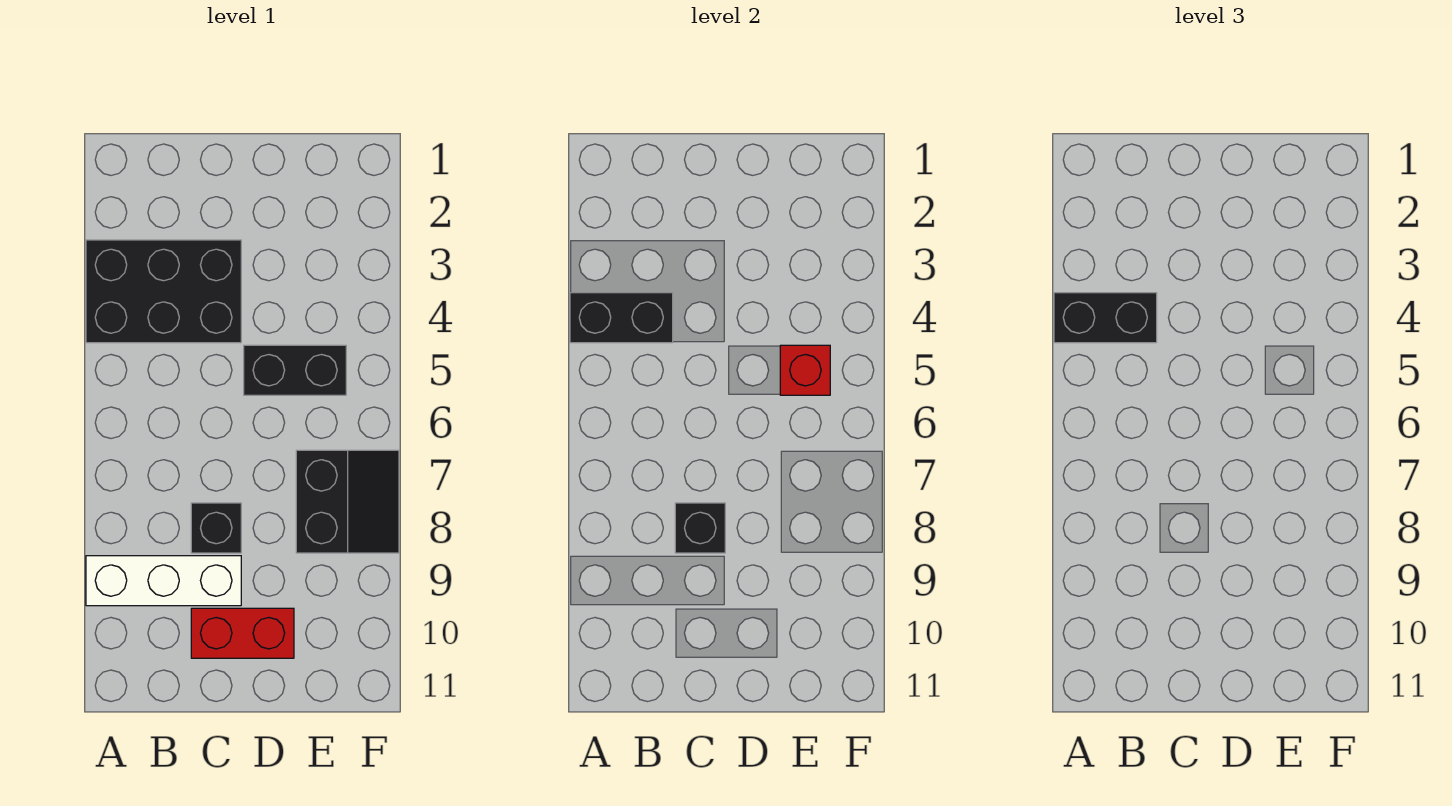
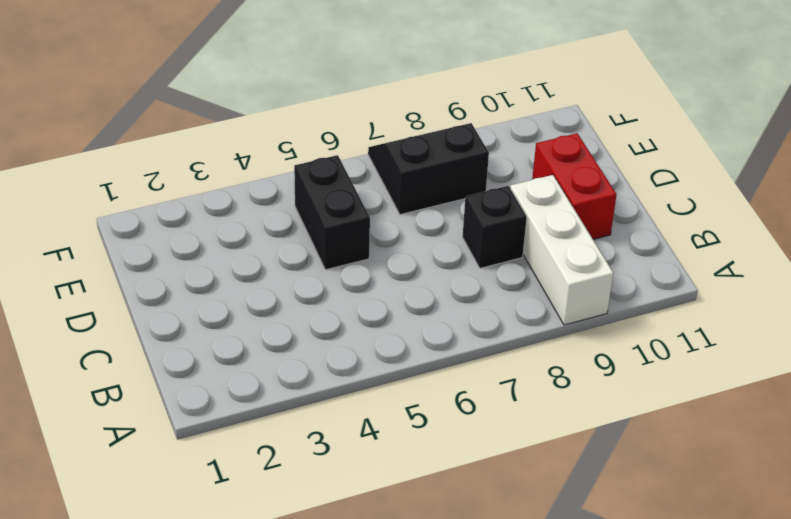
none -> black brick A3:C4 level 1
none -> black brick A4:B4 level 2

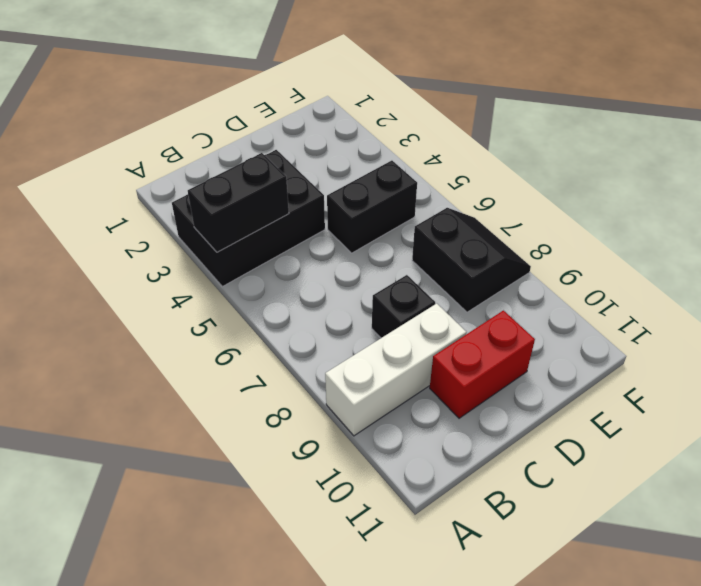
none -> black brick C8 level 2
none -> red brick E5 level 2

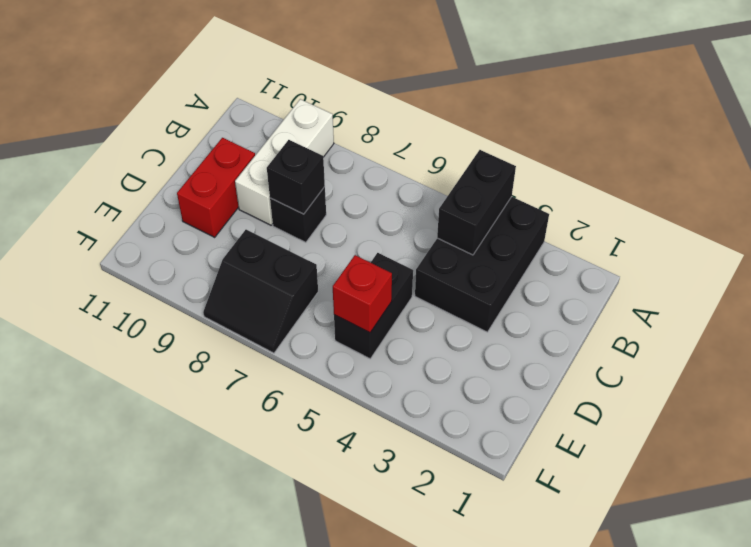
none -> black brick A4:B4 level 3

